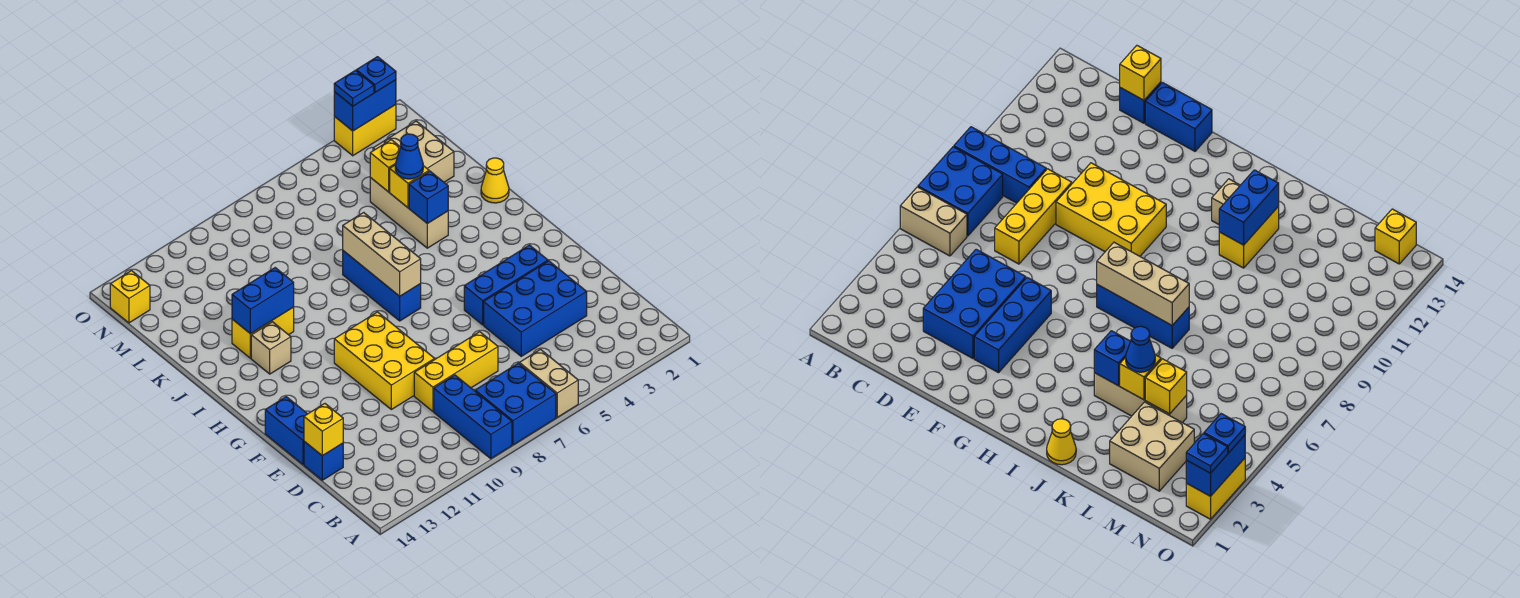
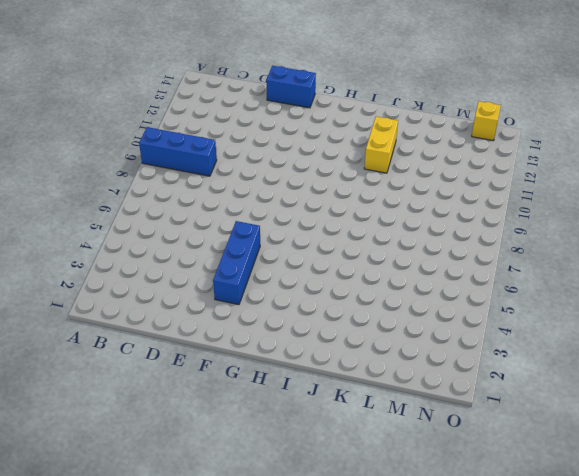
none -> tan brick A6:B6 level 1
none -> blue brick A7:B8 level 1
none -> blue brick D3:E5 level 1

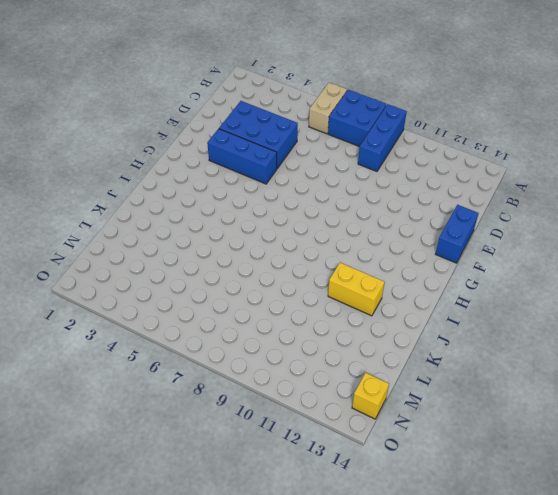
none -> yellow brick D7:D9 level 1
none -> blue brick D14 level 1
none -> yellow brick E9:G10 level 1

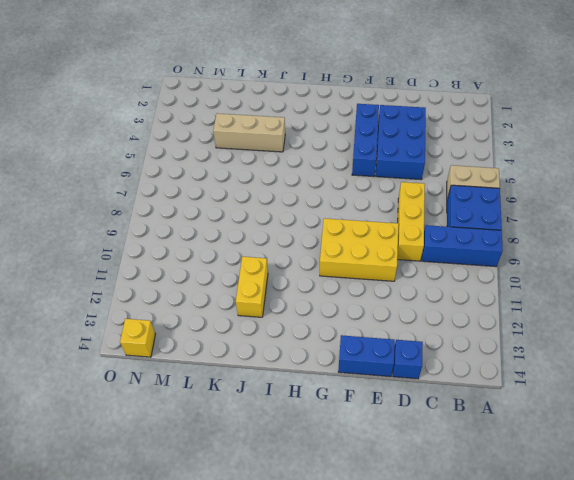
none -> blue brick H7:J7 level 1
none -> tan brick I12 level 1
none -> yellow cone J1 level 1

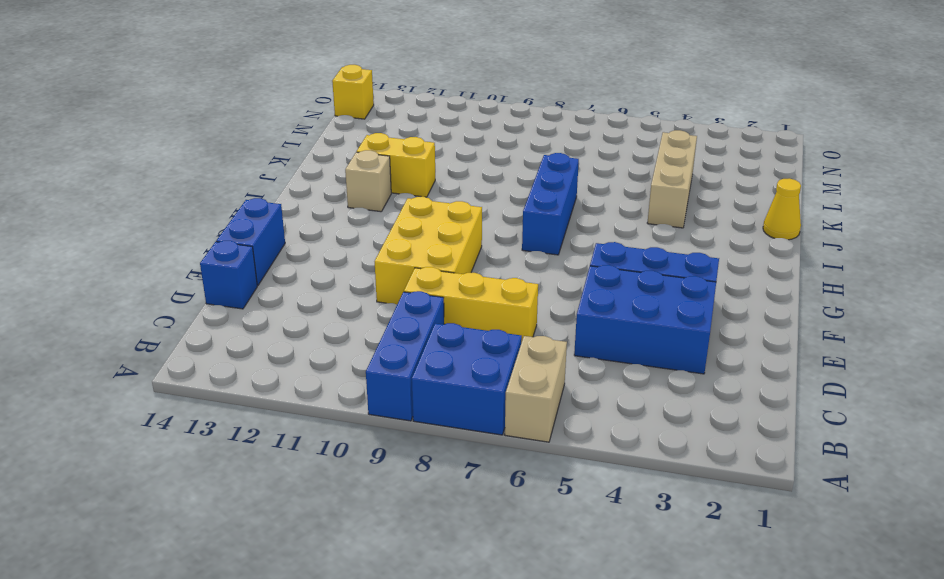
none -> tan brick L2:M3 level 1
none -> yellow brick O2:O3 level 1
none -> yellow brick D14 level 2

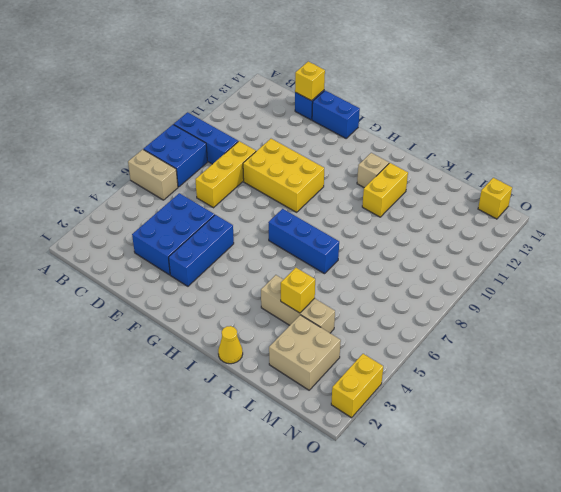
none -> tan brick H7:J7 level 2
none -> blue brick J4 level 2
none -> blue brick J11:J12 level 2

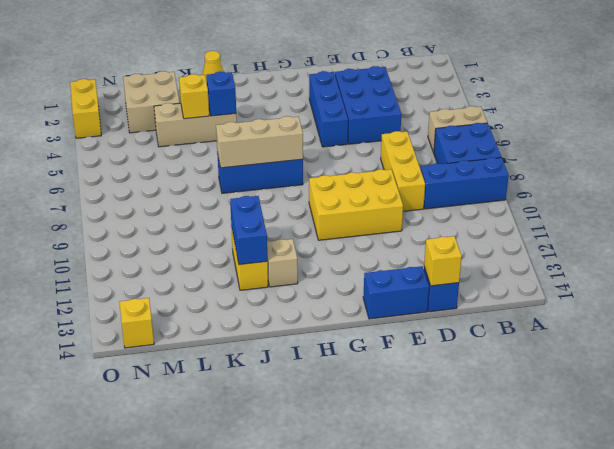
none -> yellow brick L4 level 2
none -> blue brick O2:O3 level 2
none -> blue cone K4 level 3

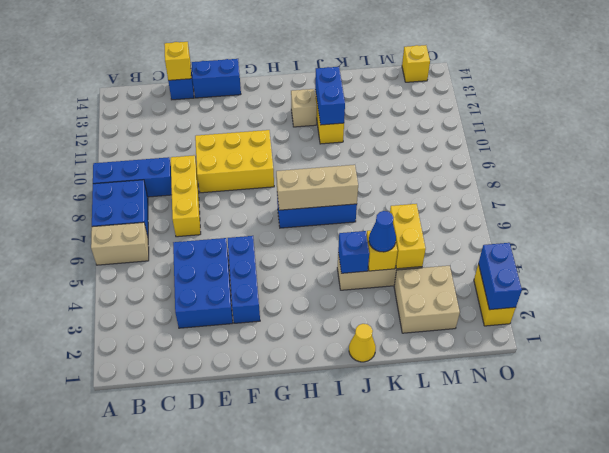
yellow brick L4:L5 level 2 -> yellow brick L4 level 2
none -> blue plate O2 level 3
none -> blue plate O3 level 3

